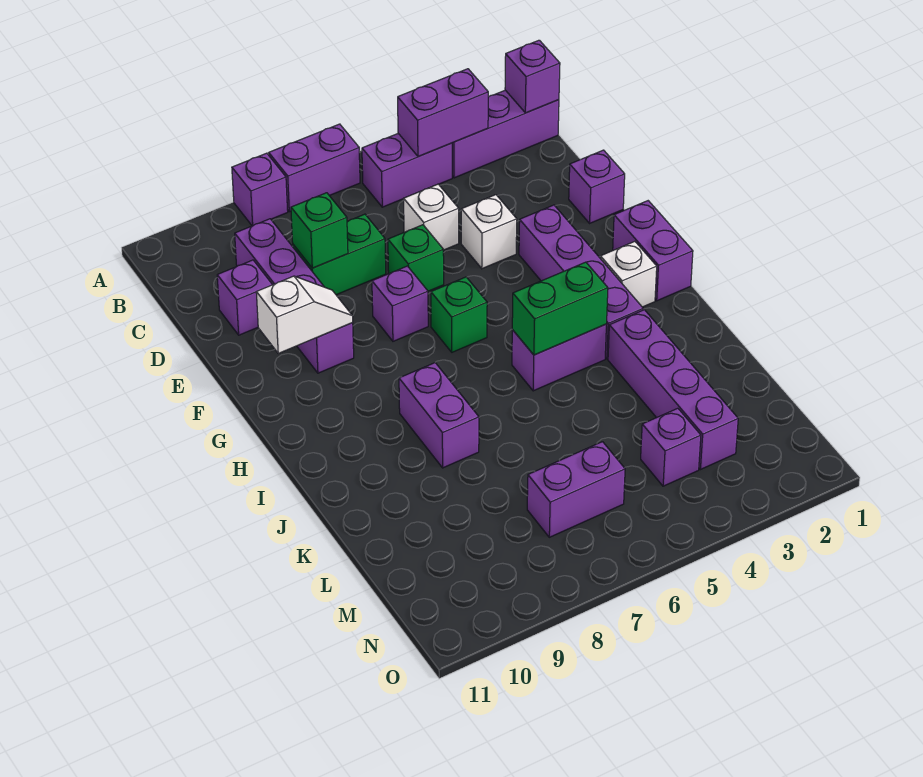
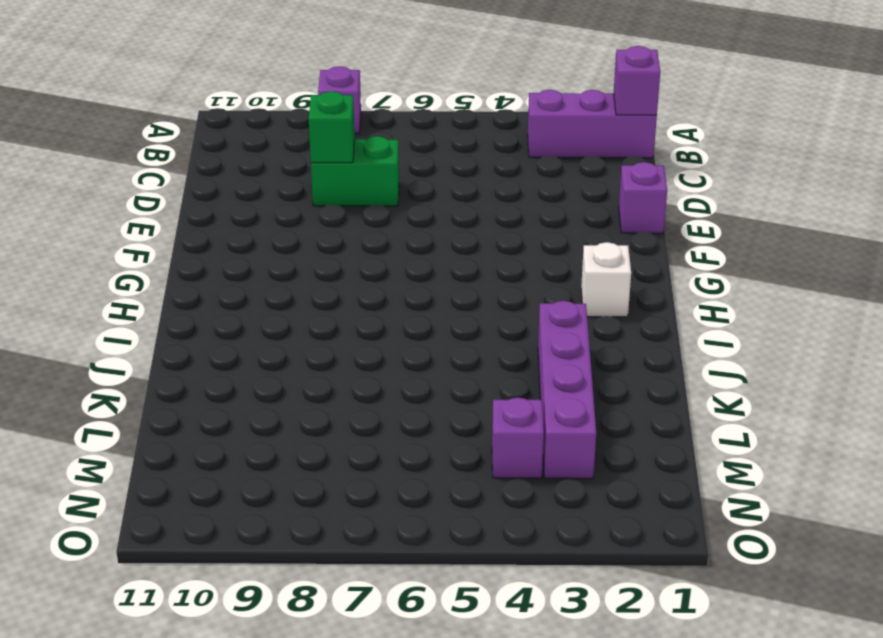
none -> purple brick A6:A7 level 1
none -> purple brick B4:B5 level 1
none -> purple brick C9:F9 level 1

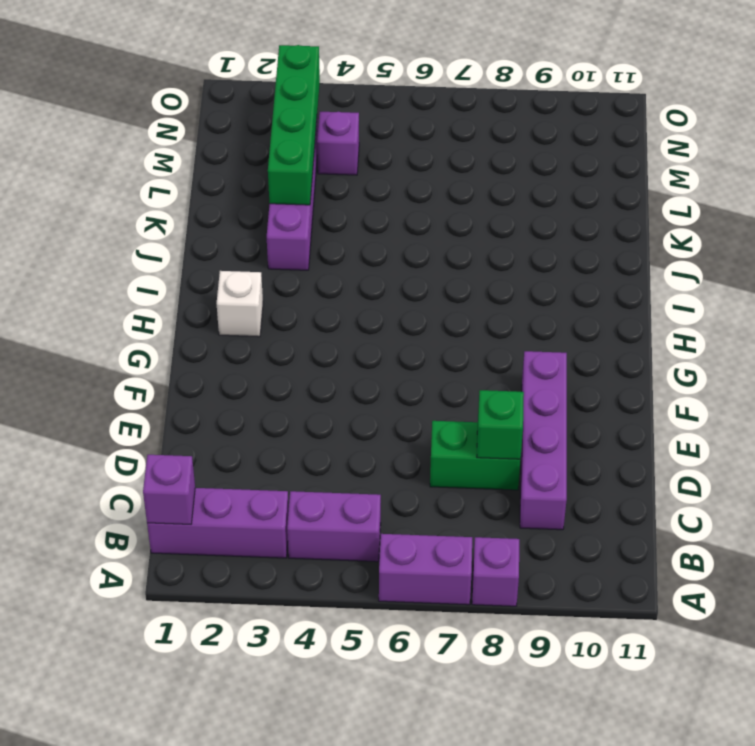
green brick K3:N3 level 2 -> none
none -> white brick D5 level 1
none -> purple brick D10 level 1
none -> purple brick E1 level 1

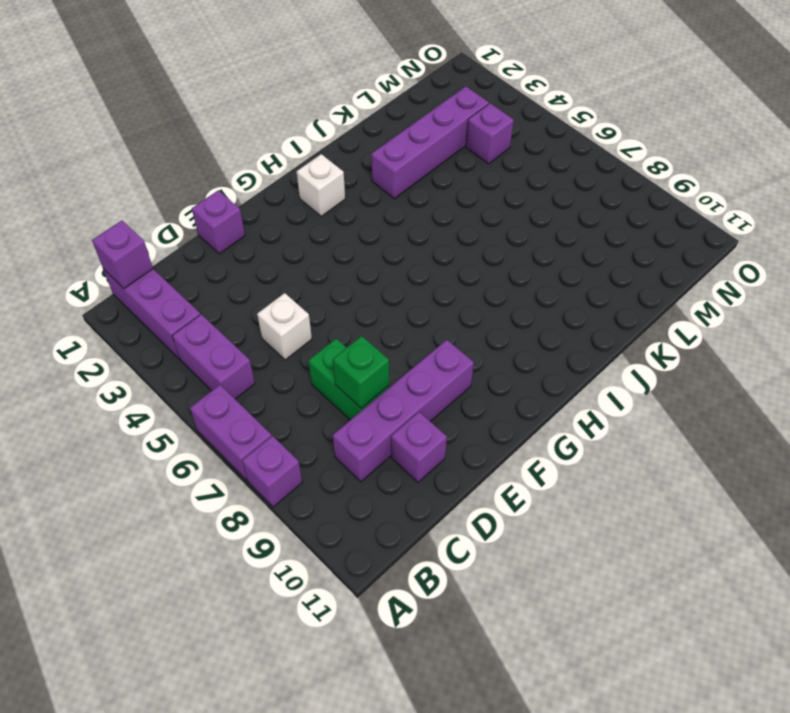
none -> white brick E4 level 1
none -> green brick E6 level 1
none -> purple brick F3:I3 level 1

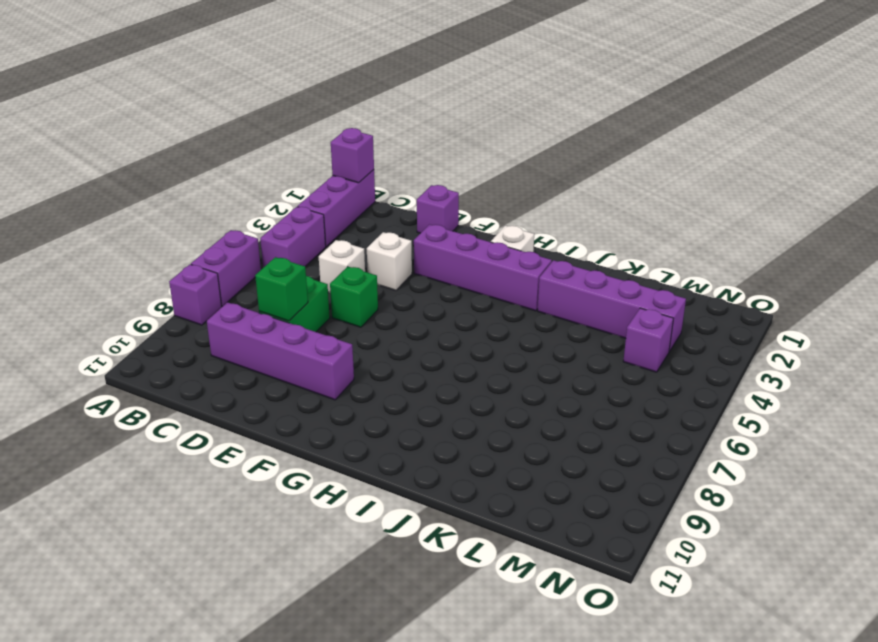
none -> purple brick D10 level 1
none -> purple brick F7 level 1
none -> purple brick G1:H1 level 1

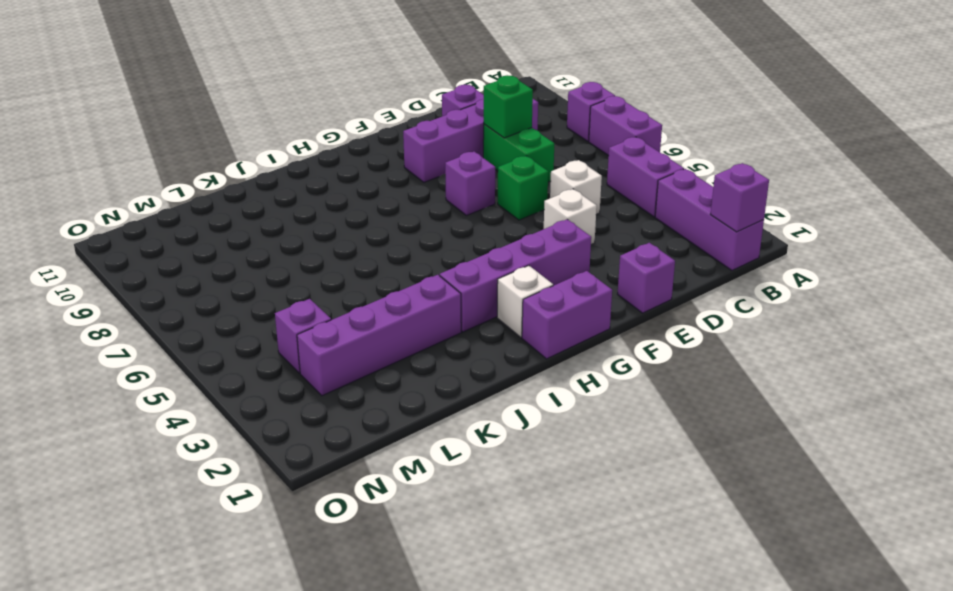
none -> green brick G6 level 1
none -> purple brick I4:I5 level 1
none -> purple brick I8:J8 level 1

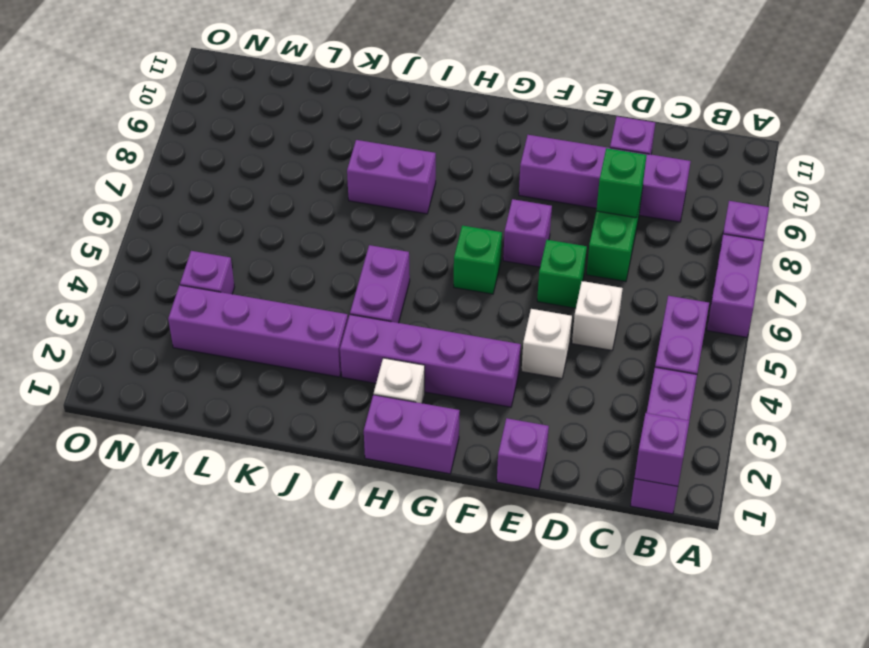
none -> purple brick M6:M7 level 1
none -> purple brick B3:B4 level 2
none -> white slope F9:F10 level 2 top 10

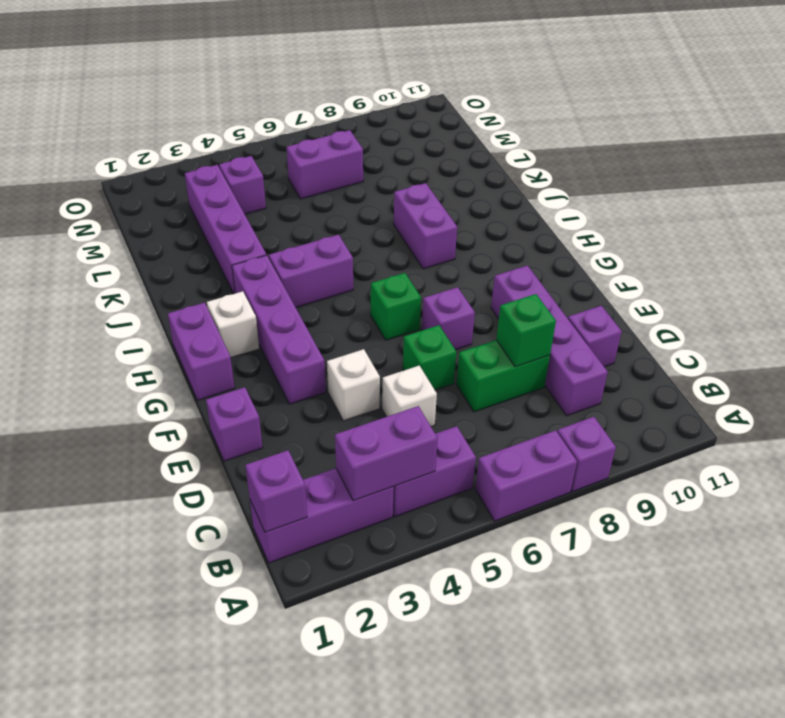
none -> white slope F9:F10 level 2 top 10
none -> green brick I4:I5 level 2

